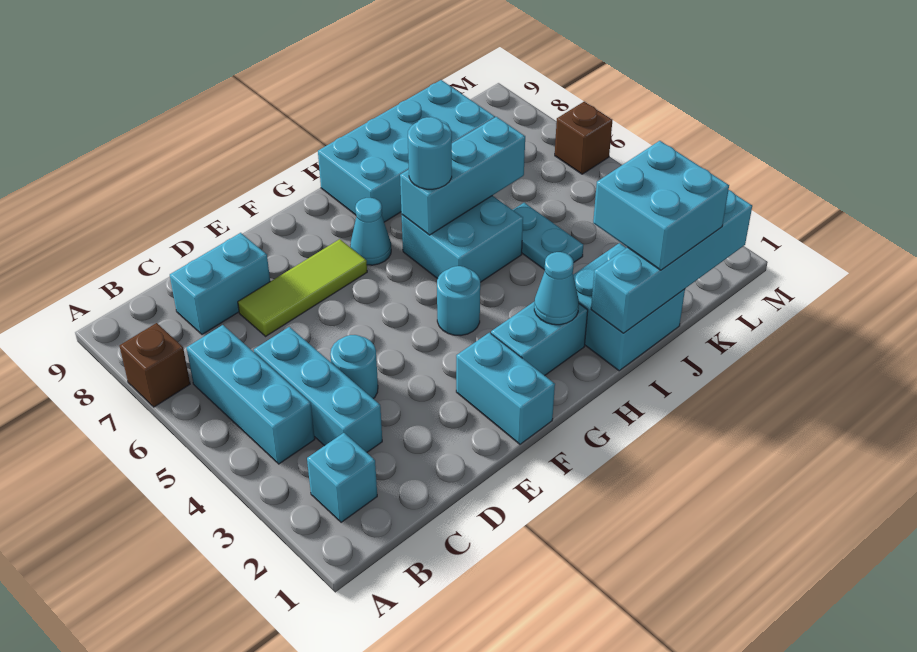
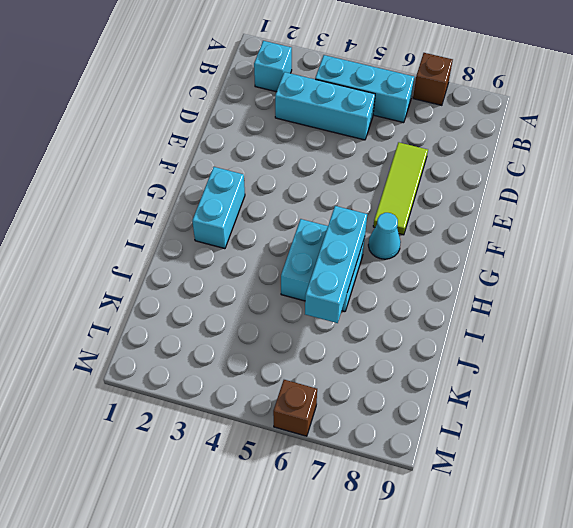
none -> cyan brick C8:D8 level 1
none -> cyan round brick D4 level 1
none -> cyan brick F1:F2 level 1

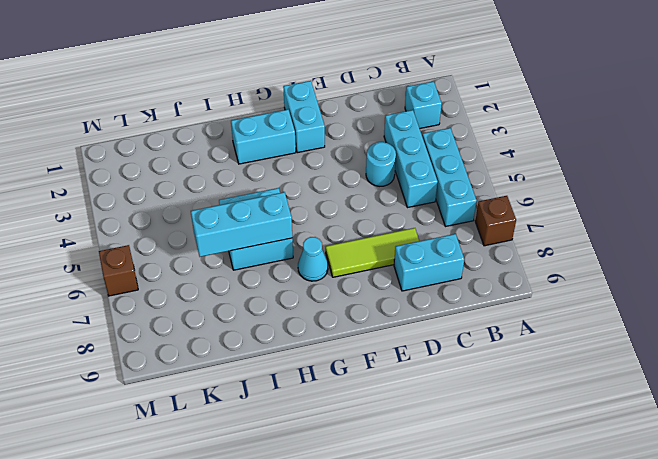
none -> cyan round brick G4 level 1
none -> cyan brick H8:K9 level 1
none -> cyan brick I1:J2 level 1

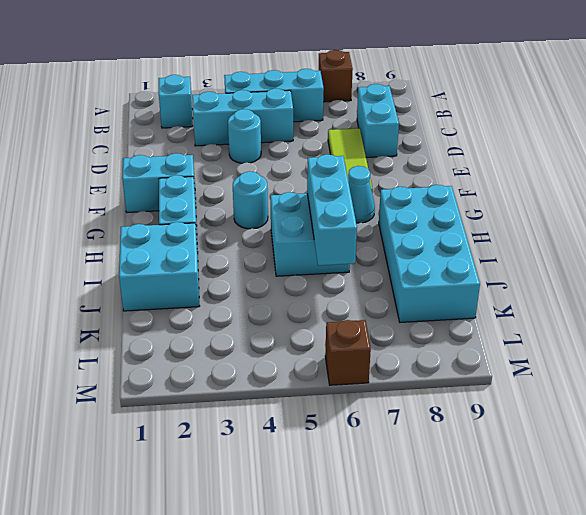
none -> cyan plate J4:J5 level 1
none -> cyan cone H2 level 2
none -> cyan brick I1:L1 level 2

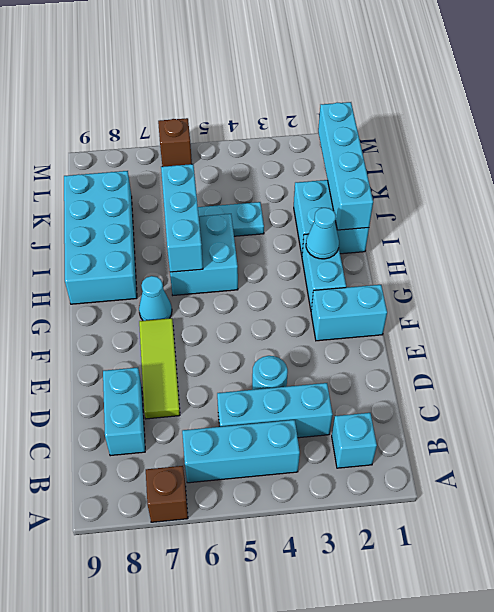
none -> cyan round brick G4 level 1
none -> cyan round brick H6 level 3
none -> cyan brick J1:K2 level 3

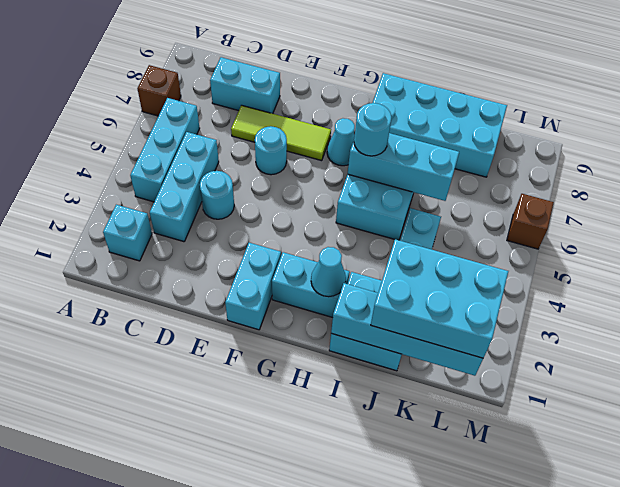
cyan round brick E6 level 1 -> cyan round brick G4 level 1
cyan brick J1:L2 level 3 -> cyan brick J1:K2 level 3

